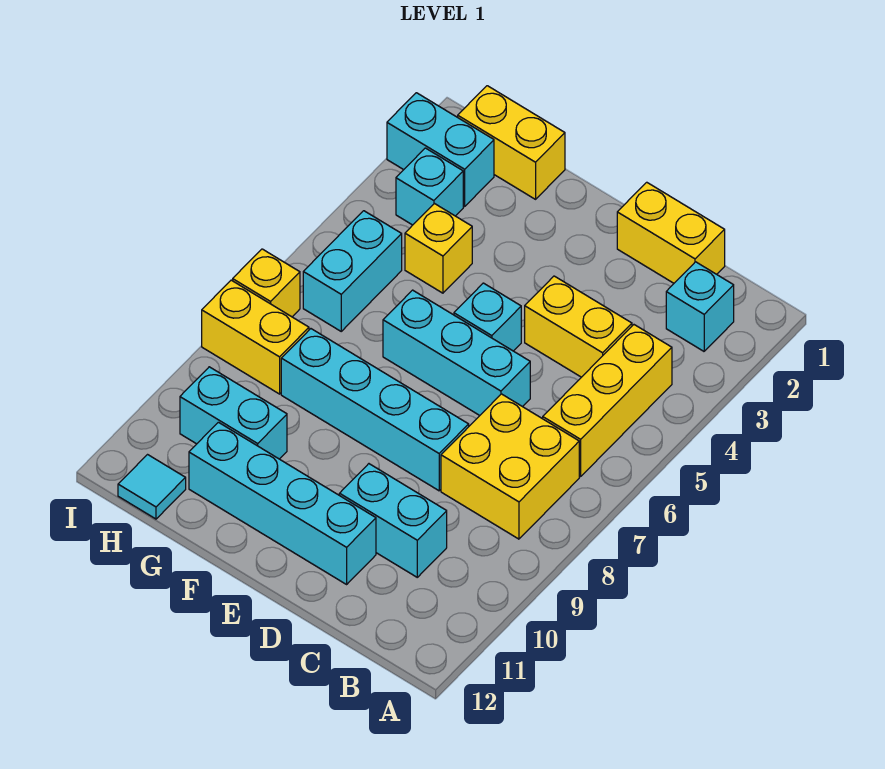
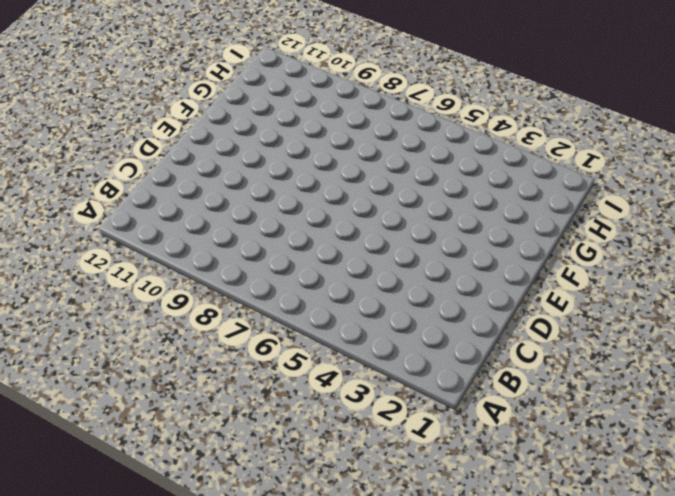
none -> cyan brick B2 level 1
none -> yellow brick B4:B6 level 1
none -> yellow brick B7:C8 level 1

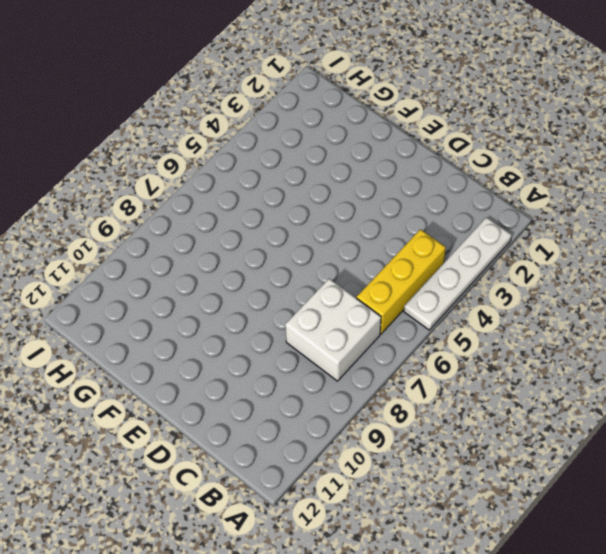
white plate A2:A5 level 1 -> none
white brick B7:C8 level 1 -> yellow brick B7:C8 level 1
none -> cyan brick B2 level 1
none -> yellow brick C1:D1 level 1
none -> yellow brick C4:D4 level 1

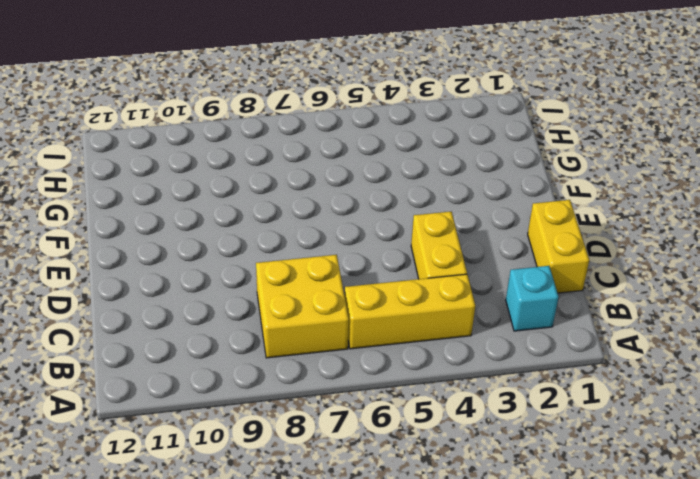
none -> cyan brick C10:D10 level 1
none -> cyan brick D6:F6 level 1
none -> cyan brick D8:G8 level 1

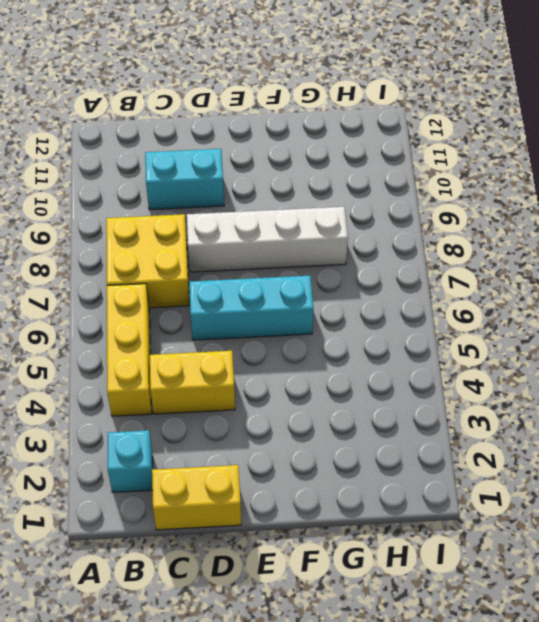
white brick D8:G8 level 1 -> cyan brick D8:G8 level 1
none -> cyan brick D11:G11 level 1
none -> cyan brick E5 level 1
none -> yellow brick G1:H1 level 1

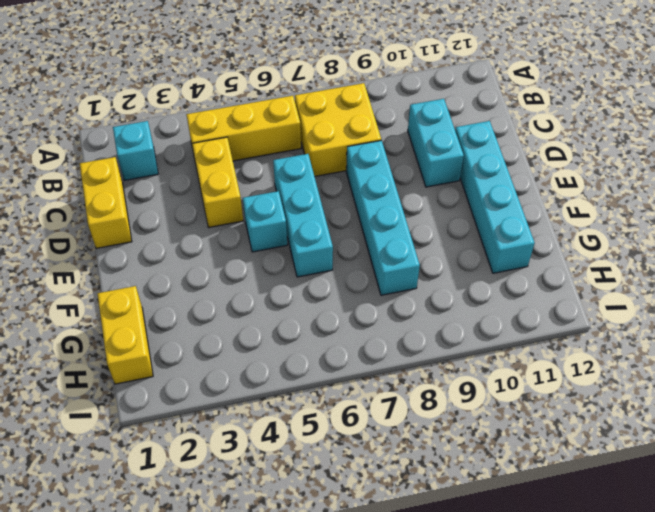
none -> yellow brick G4 level 1
none -> cyan brick G10:H10 level 1
none -> cyan brick H2:I2 level 1

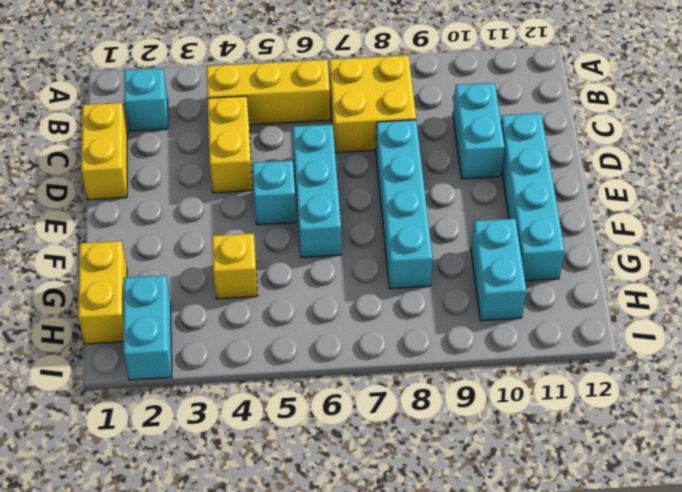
none -> cyan brick H3 level 1
none -> cyan brick H5:H6 level 1
none -> yellow brick H8:I8 level 1

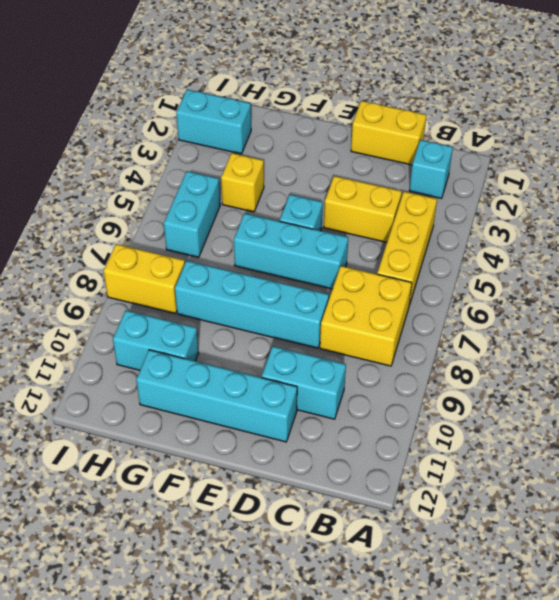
none -> yellow brick G1:H1 level 1
none -> cyan brick H3 level 1
none -> cyan tile H12 level 1

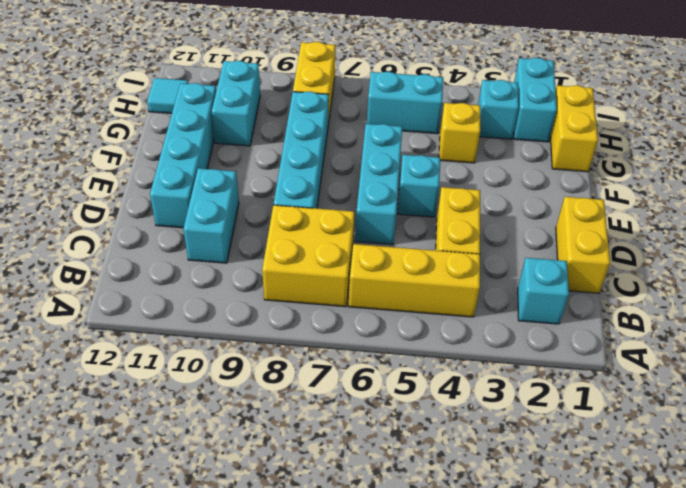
none -> yellow brick I7 level 1

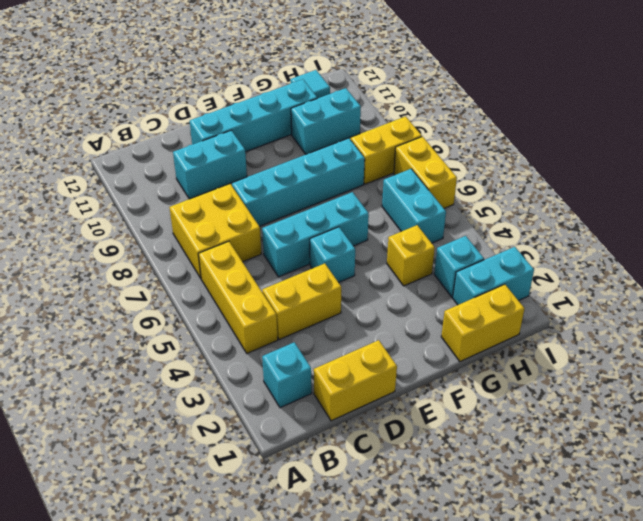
yellow brick I6:I7 level 1 -> yellow brick I7 level 1

